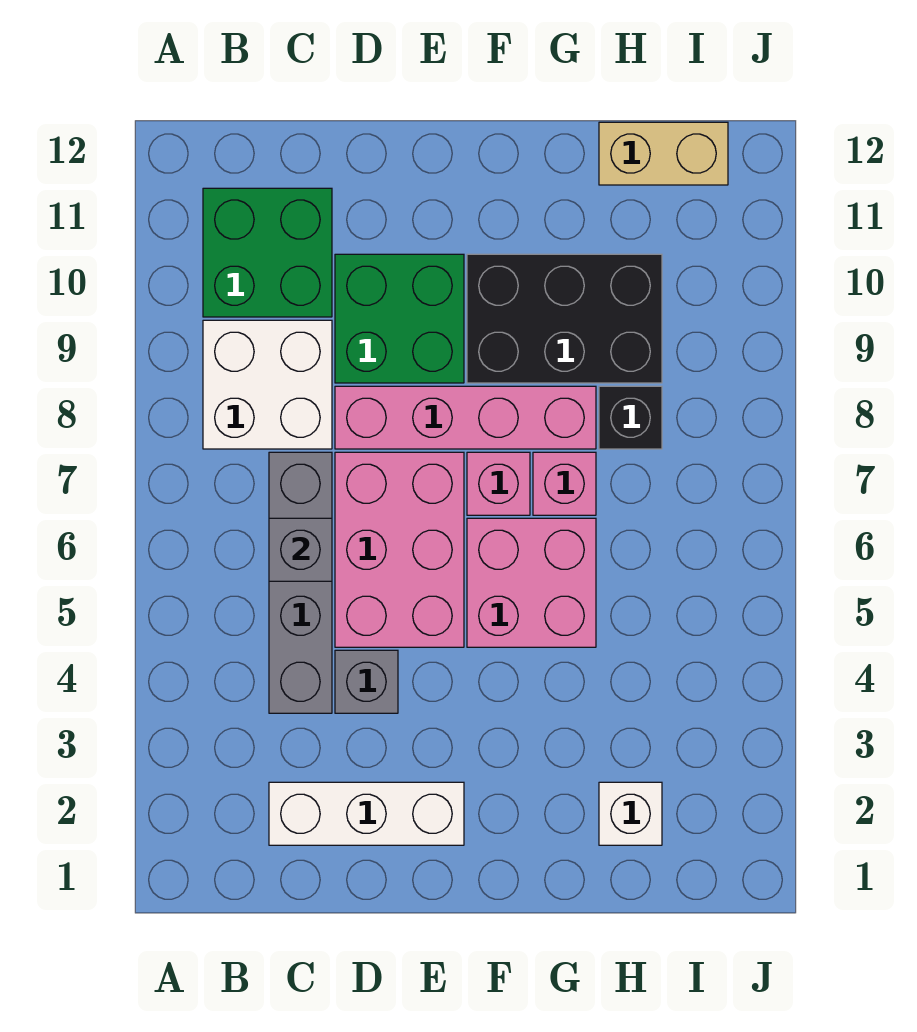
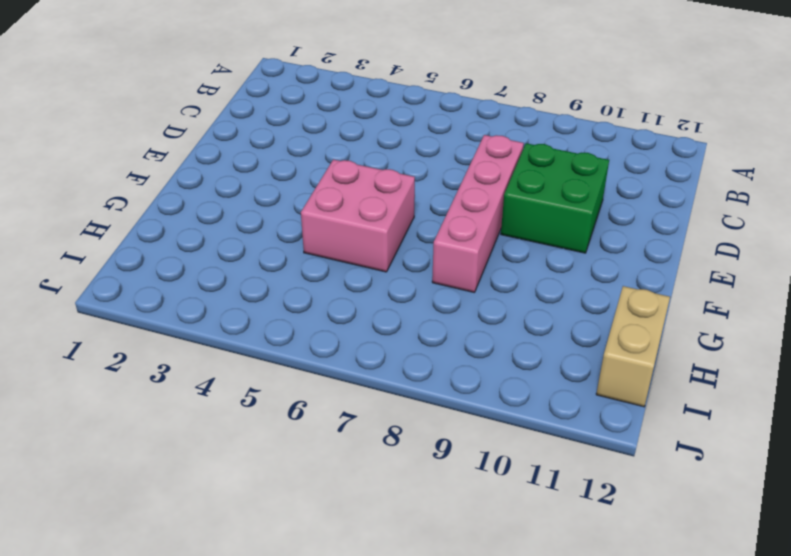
none -> white brick B8:C9 level 1
none -> green brick B10:C11 level 1
none -> white brick C2:E2 level 1

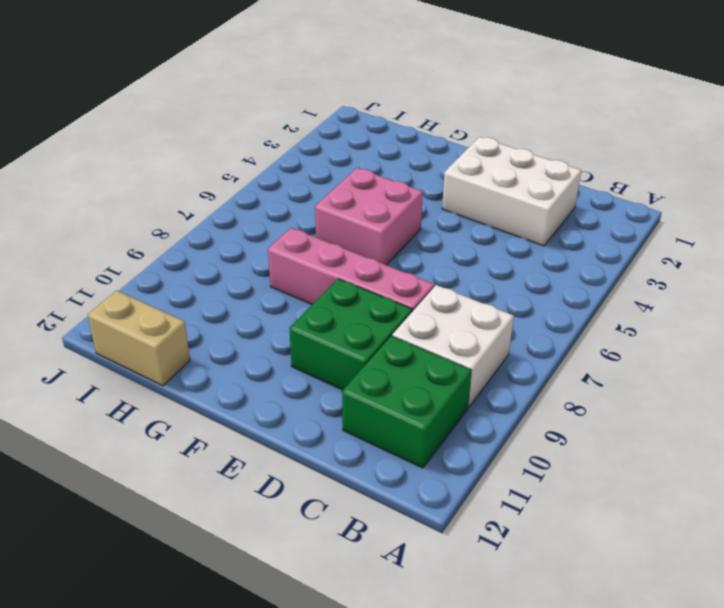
white brick C2:E3 level 1 -> white brick C2:E2 level 1
none -> grey brick C4:C7 level 1
none -> grey brick D4 level 1
none -> pink brick D5:E7 level 1

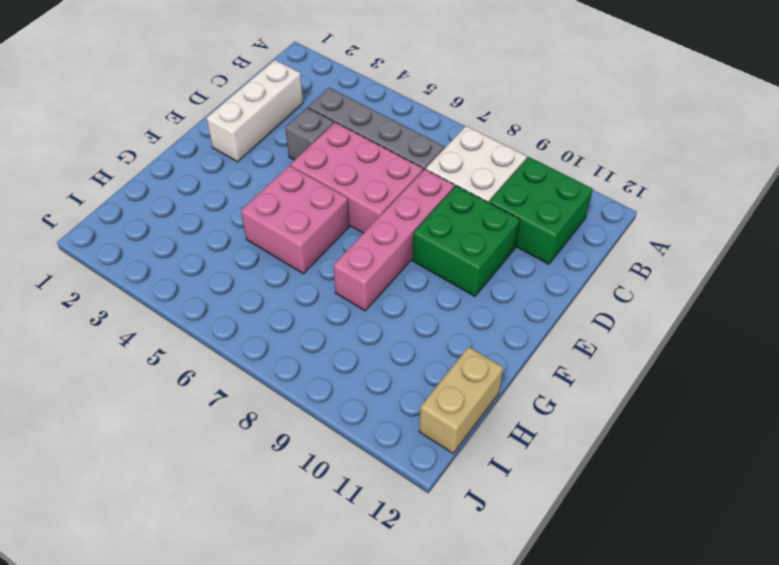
none -> pink brick F7 level 1
none -> black brick F9:H10 level 1
none -> pink brick G7 level 1

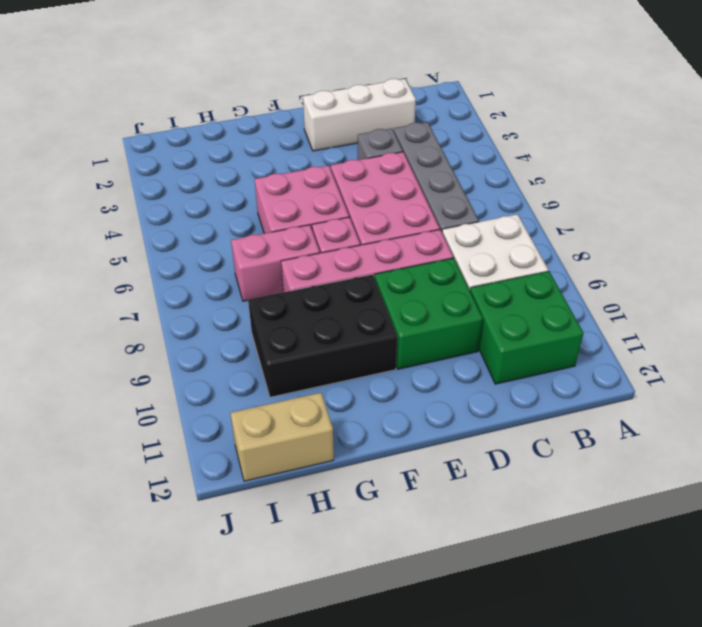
pink brick G7:H7 level 1 -> pink brick G7 level 1
none -> white brick H2 level 1
none -> black brick H8 level 1
none -> grey brick C6 level 2

